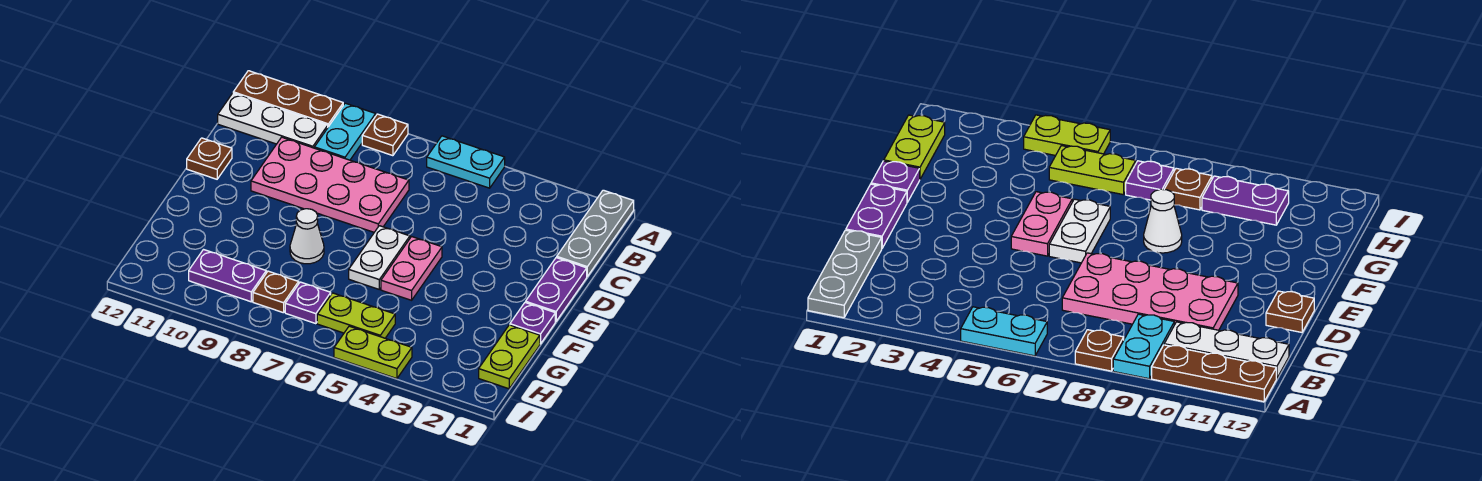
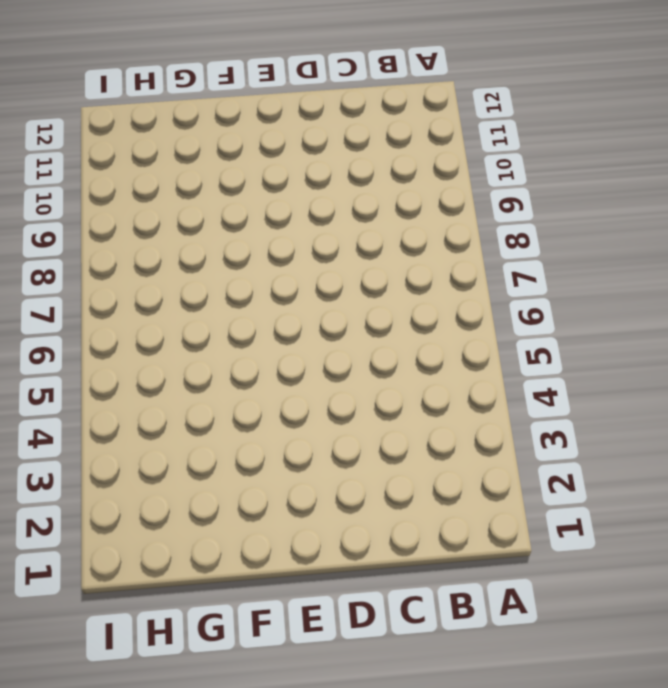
none -> grey plate A1:C1 level 1
none -> cyan plate A5:A6 level 1
none -> brown plate A8 level 1

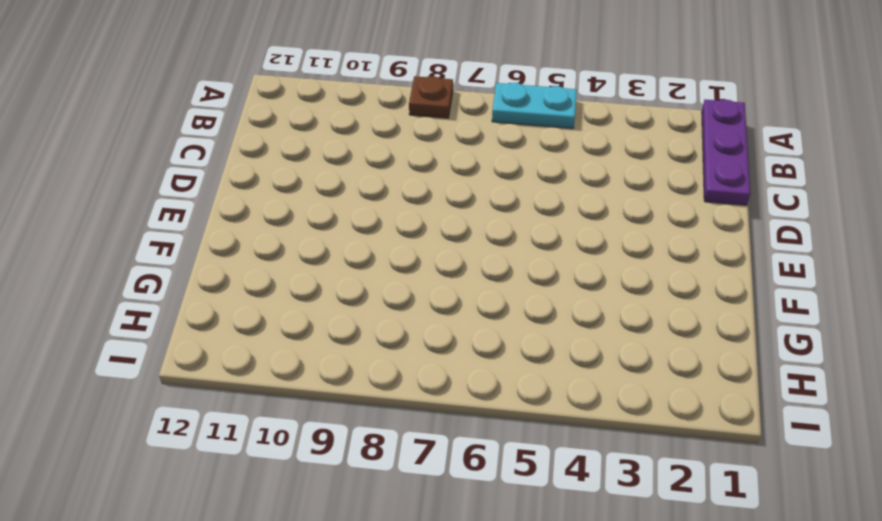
purple plate A1:C1 level 1 -> grey plate A1:C1 level 1
none -> cyan plate A9:B9 level 1
none -> brown plate A10:A12 level 1
none -> white plate B10:B12 level 1

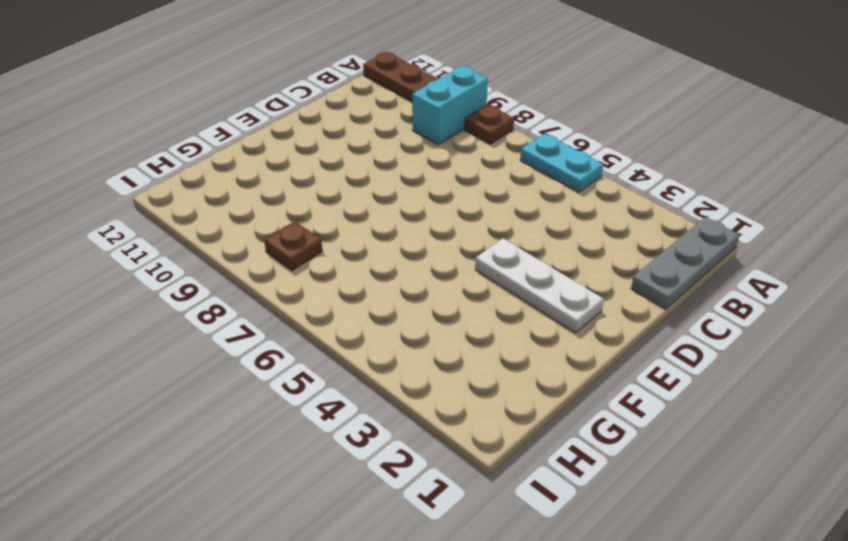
cyan brick A9:B9 level 1 -> cyan plate A9:B9 level 1
white plate E2:E4 level 1 -> white plate B10:B12 level 1
none -> pink plate C7:D10 level 1
none -> purple plate D1:E1 level 1
none -> brown plate D12 level 1

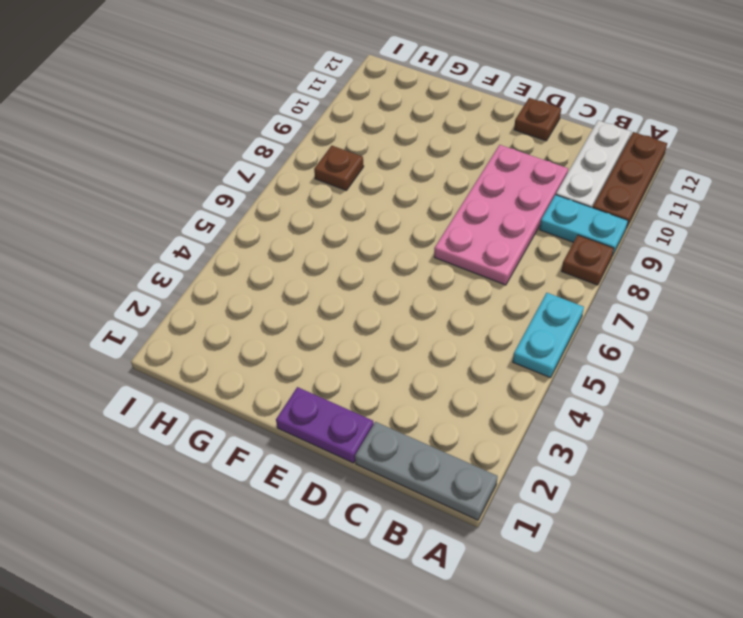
none -> pink plate E5:F5 level 1
none -> white plate E6:F6 level 1
none -> purple plate F1 level 1

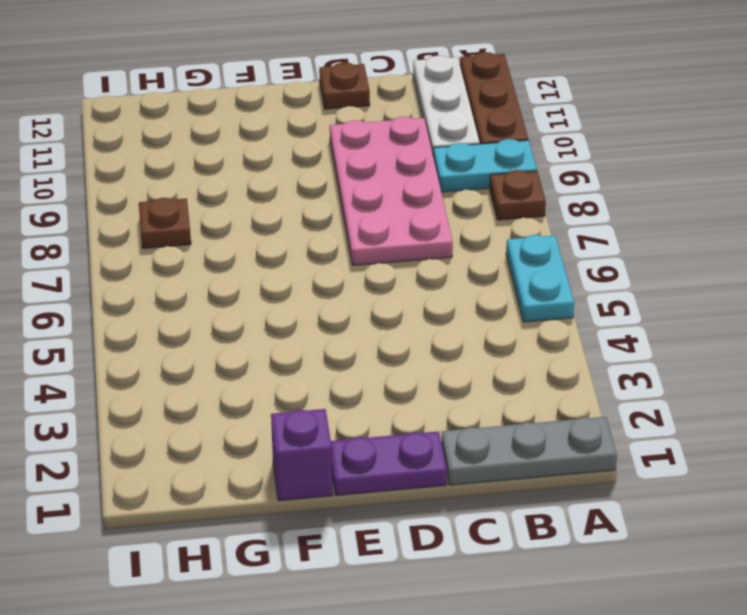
purple brick F1 level 1 -> purple plate F1 level 1
none -> pink plate E5:F5 level 1
none -> white plate E6:F6 level 1
none -> white cone F8 level 1

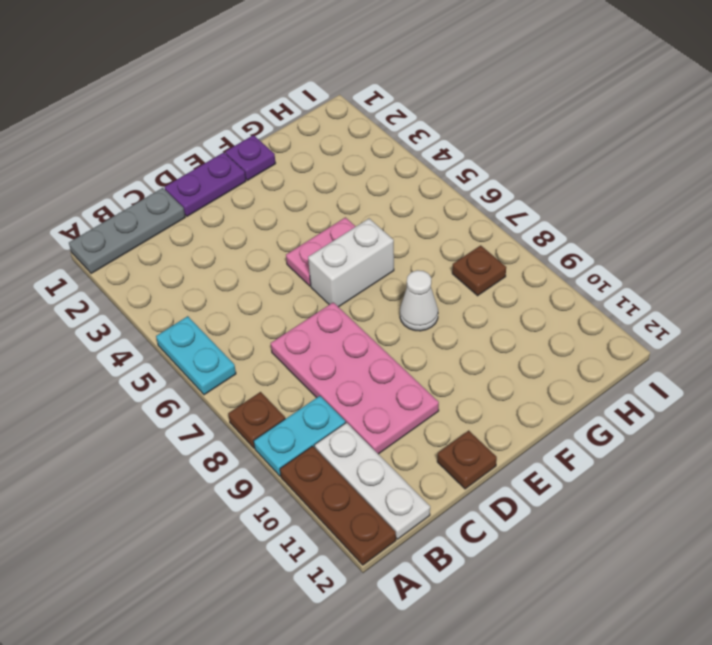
white brick E6:F6 level 1 -> white plate E6:F6 level 1
none -> lime plate G1:H1 level 1
none -> lime plate H5:H6 level 1
none -> purple plate H7 level 1

